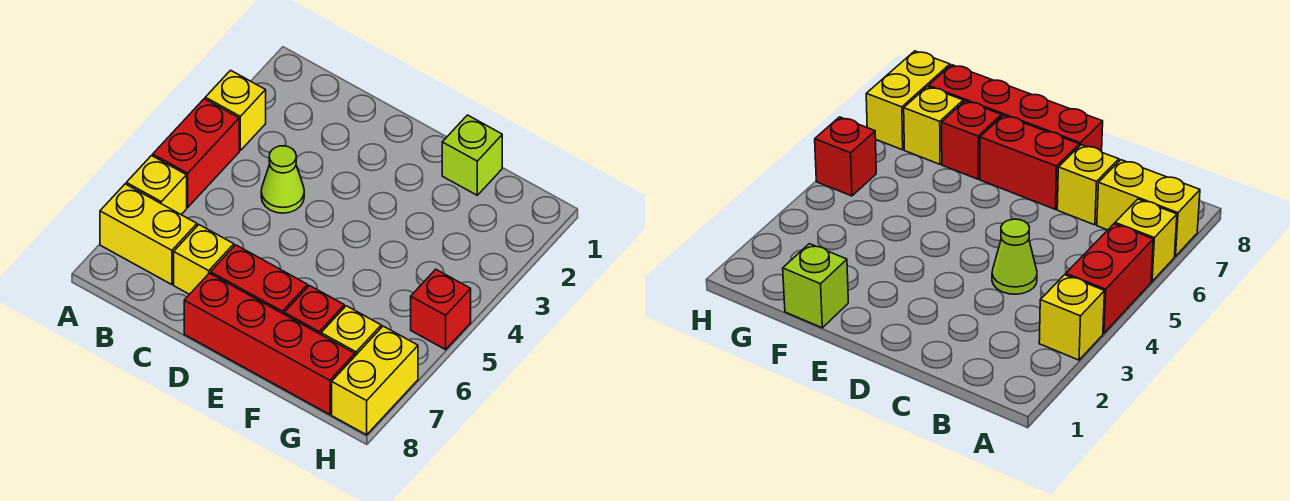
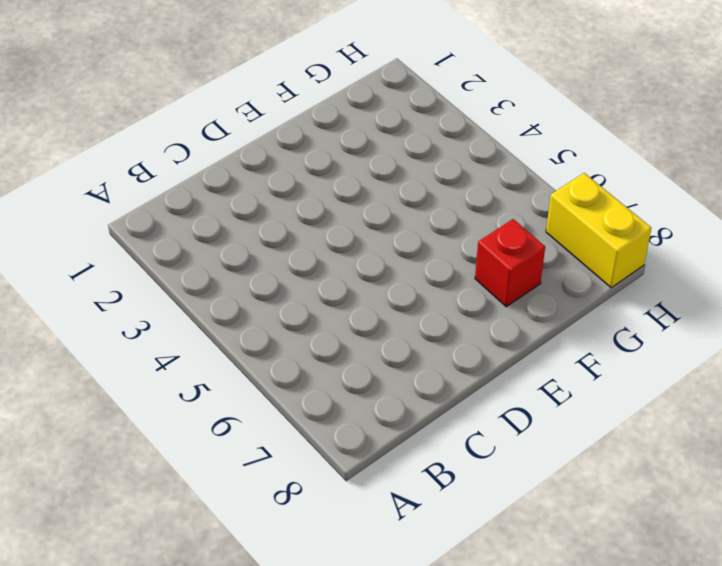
none -> yellow brick A3 level 1
none -> red brick A4:A5 level 1
none -> yellow brick A6 level 1

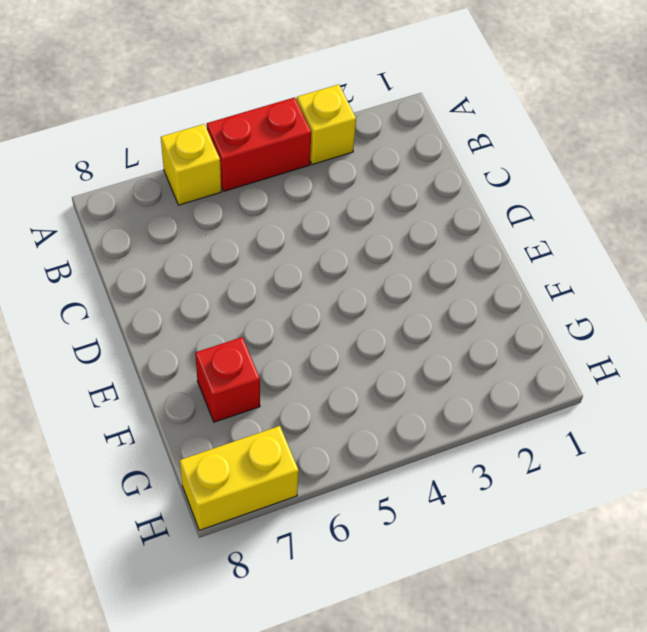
none -> yellow brick A7:B7 level 1
none -> lime cone C4 level 1
none -> yellow brick C7 level 1

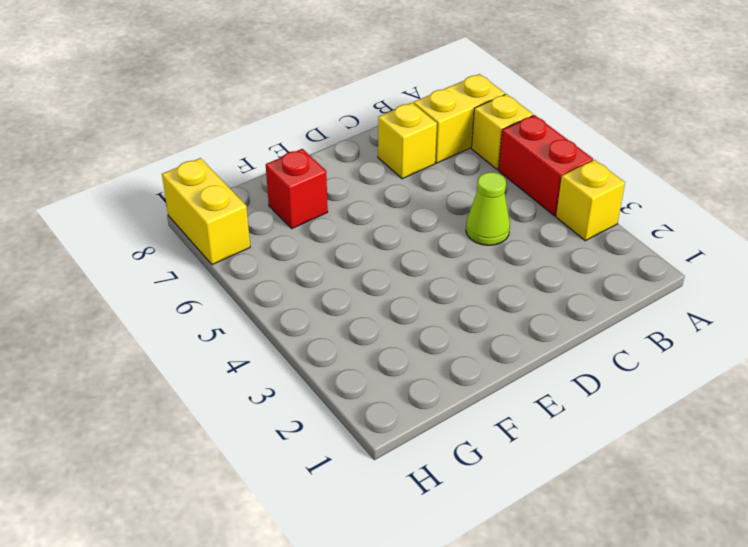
none -> red brick D7:E7 level 1
none -> red brick D8:G8 level 1
none -> lime brick F1 level 1

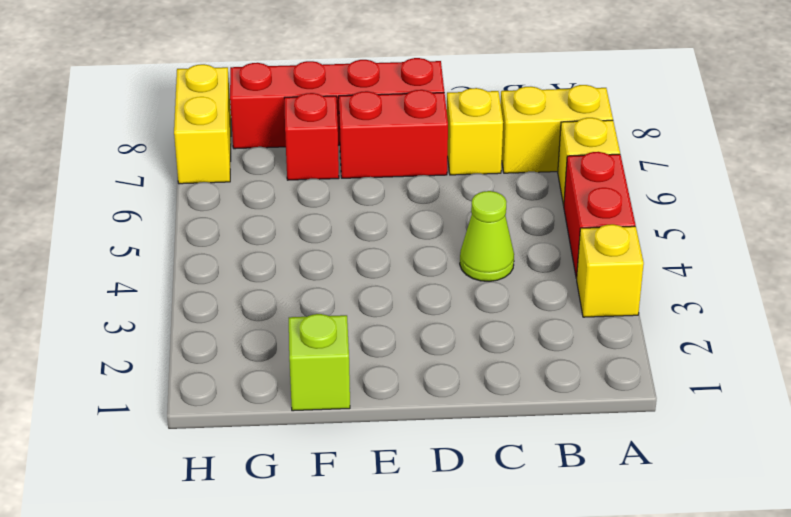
none -> yellow brick G7 level 1
none -> red brick H5 level 1

